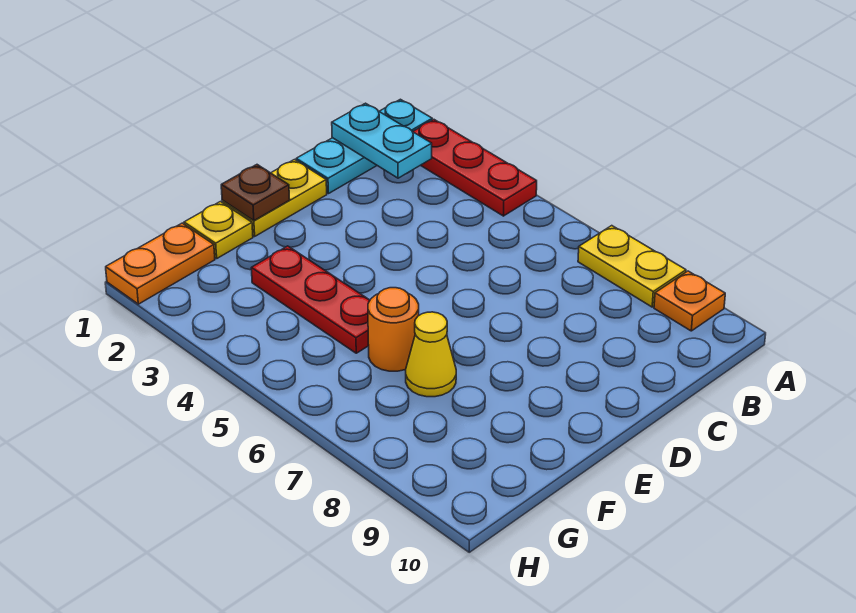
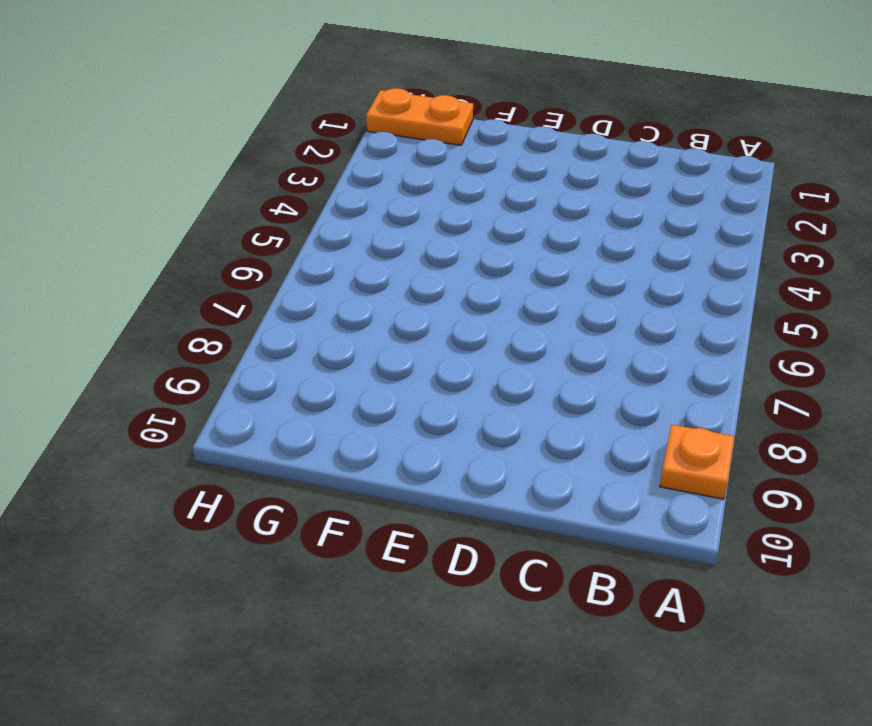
none -> cyan plate A1:C1 level 1
none -> red plate A2:A4 level 1
none -> yellow plate A7:A8 level 1

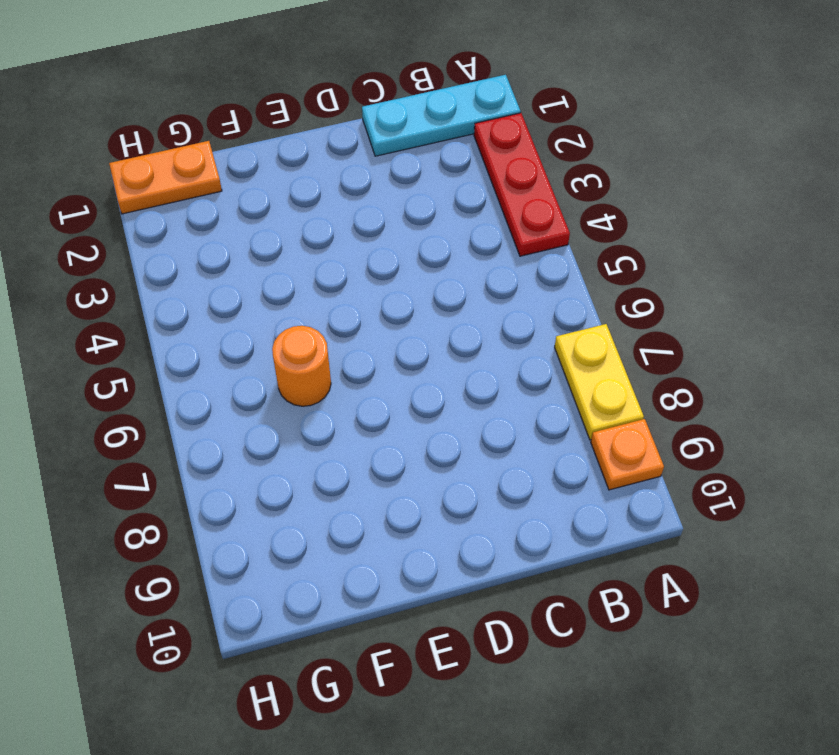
none -> yellow plate D1:E1 level 1
none -> yellow plate F1 level 1
none -> red plate F3:F5 level 1

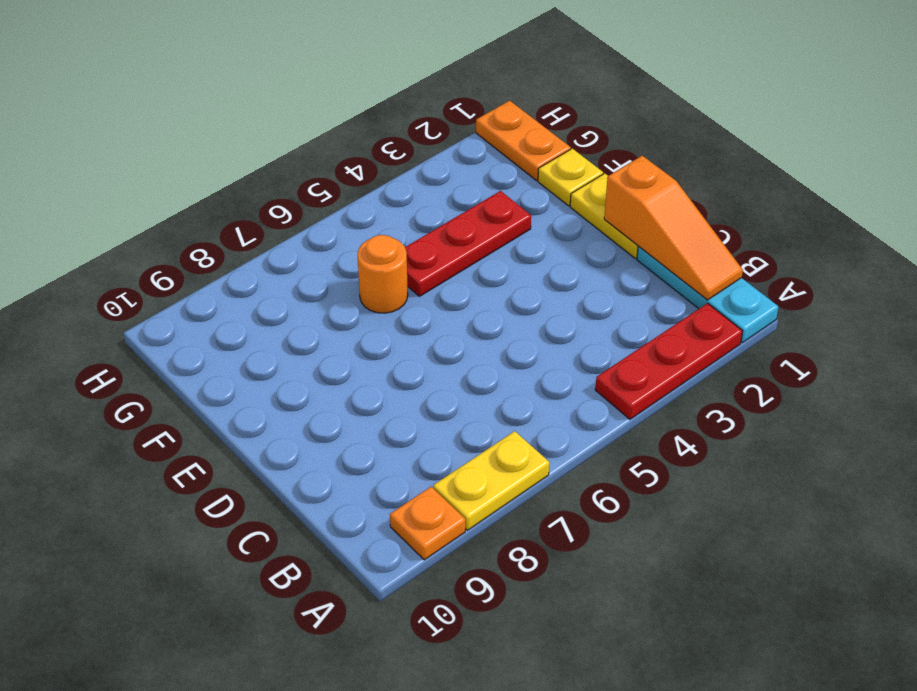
orange slope B1:D1 level 2 top D -> cyan plate B1:B2 level 2
none -> yellow cone F7 level 1
none -> brown plate E1 level 2

